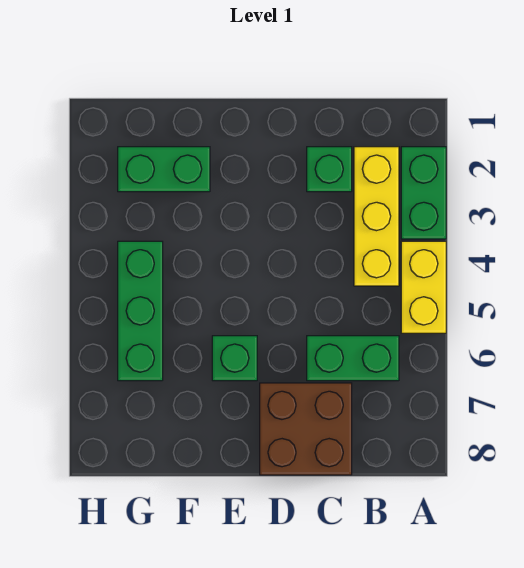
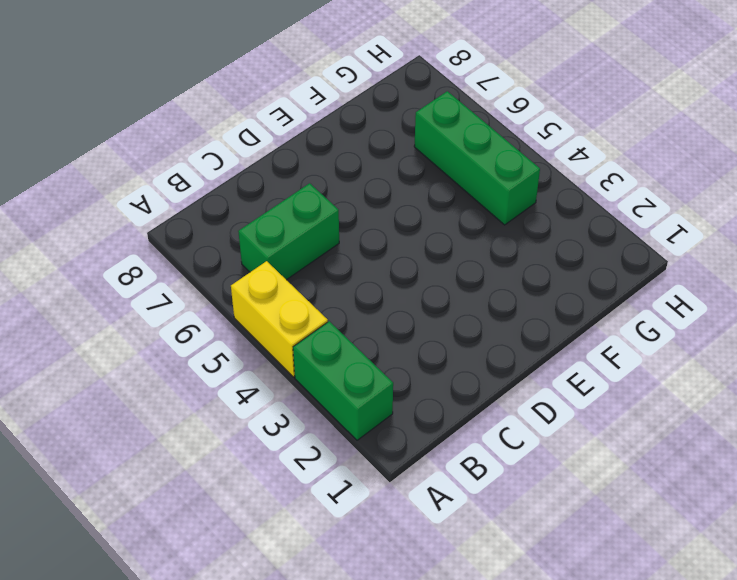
none -> yellow brick B2:B4 level 1
none -> green brick C2 level 1

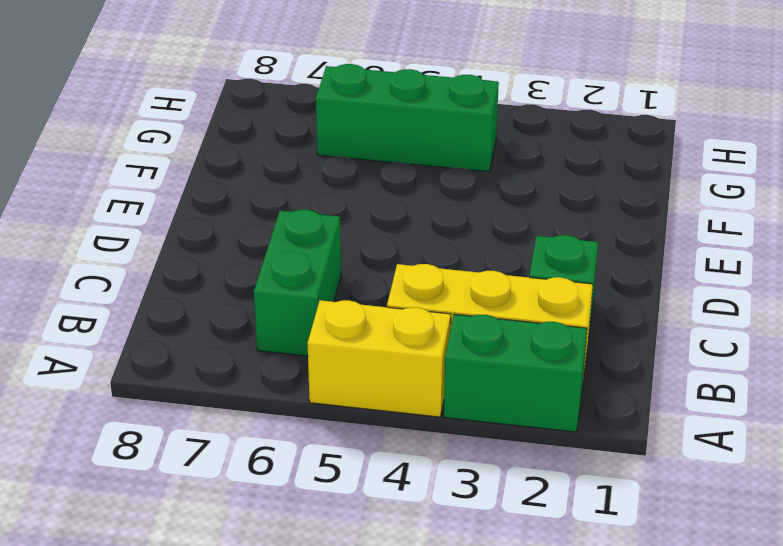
none -> brown brick C7:D8 level 1
none -> green brick E6 level 1

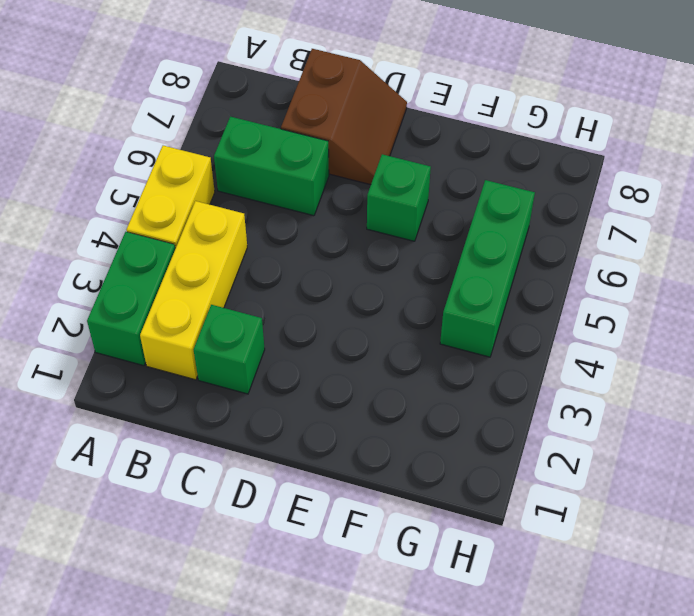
brown slope C7:D8 level 1 top C -> brown brick C7:D8 level 1
none -> green brick F2:G2 level 1

